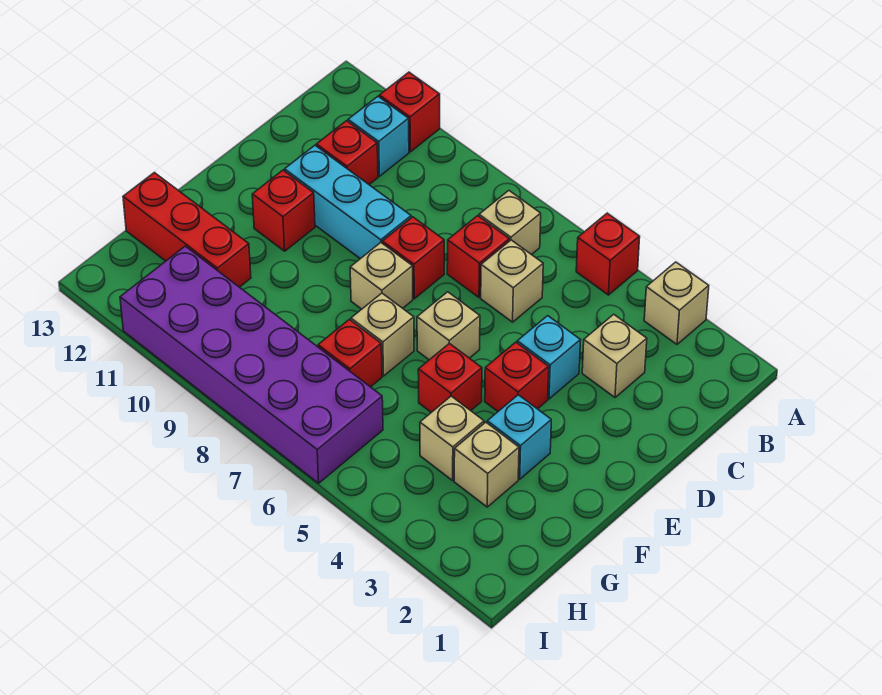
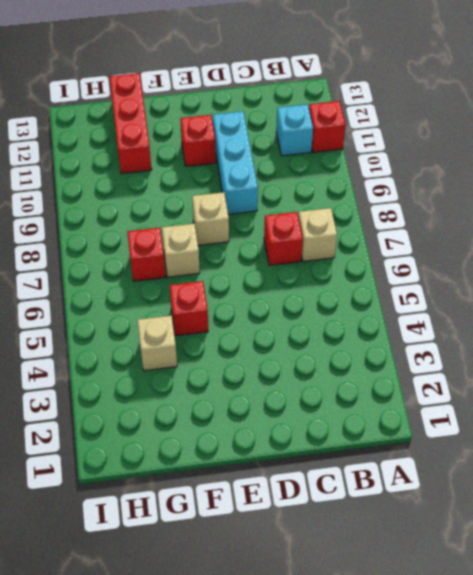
none -> tan brick A3 level 1
none -> red brick A5 level 1
none -> tan brick C3 level 1

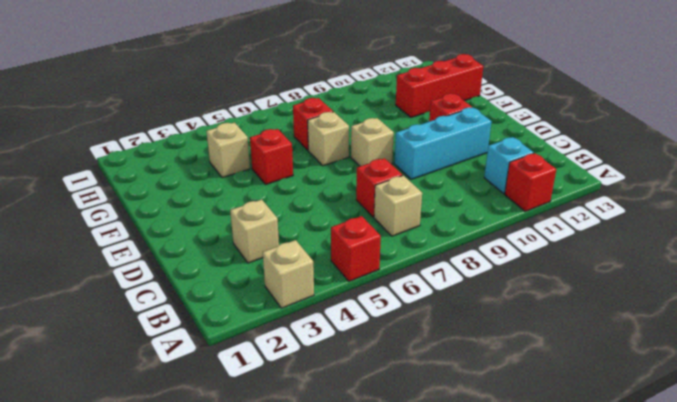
none -> tan brick C6 level 1
none -> red brick C11 level 1
none -> cyan brick D4 level 1

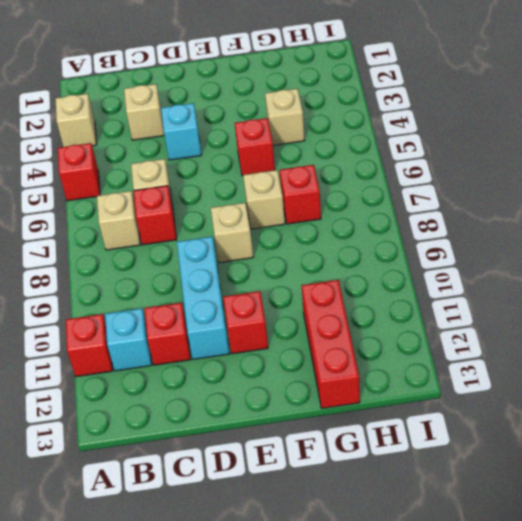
none -> red brick D8 level 1
none -> red brick E4 level 1
none -> tan brick E6 level 1

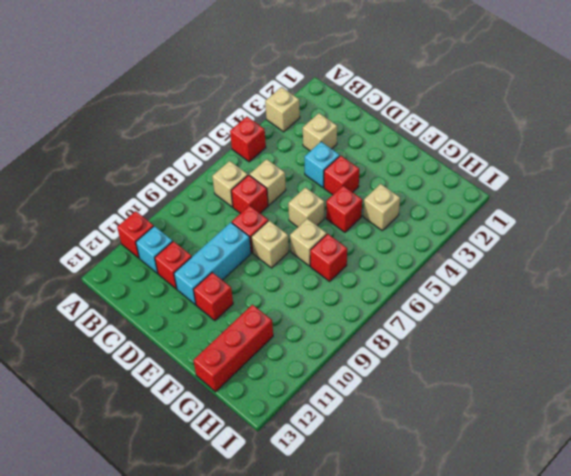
none -> cyan brick F3 level 1
none -> tan brick G3 level 1
none -> purple brick H6:I11 level 1

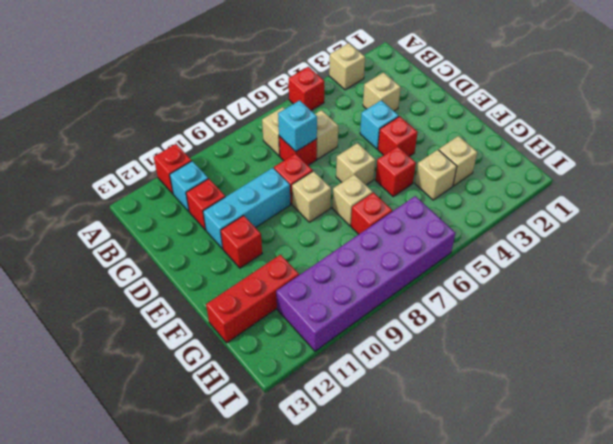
cyan brick C7 level 2 -> cyan brick F3 level 1

